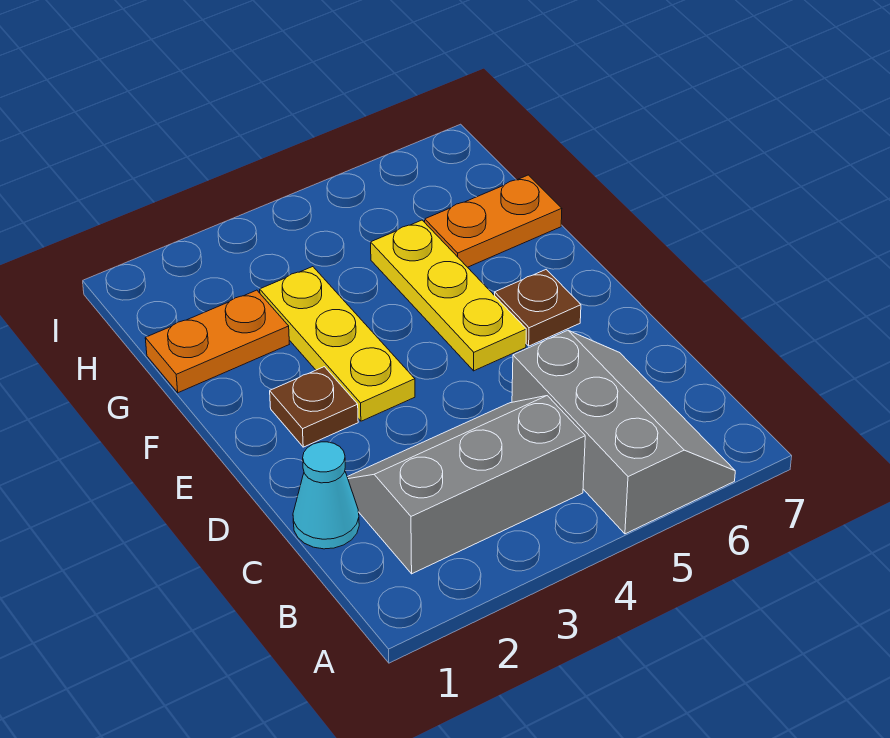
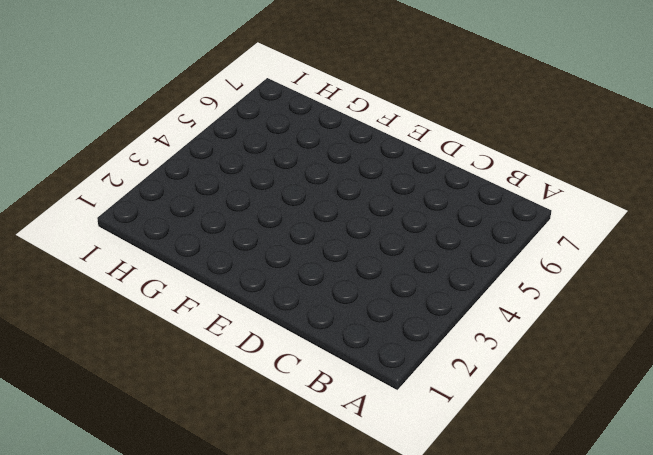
none -> grey slope A5:C6 level 1 top 5
none -> grey slope B2:C4 level 1 top B

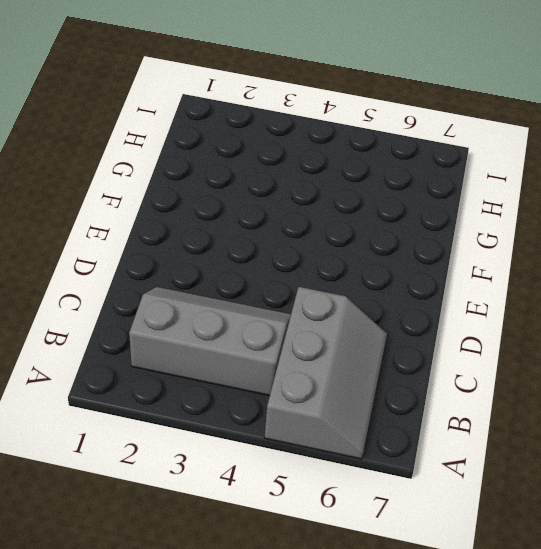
none -> cyan cone C1 level 1
none -> brown plate E2 level 1

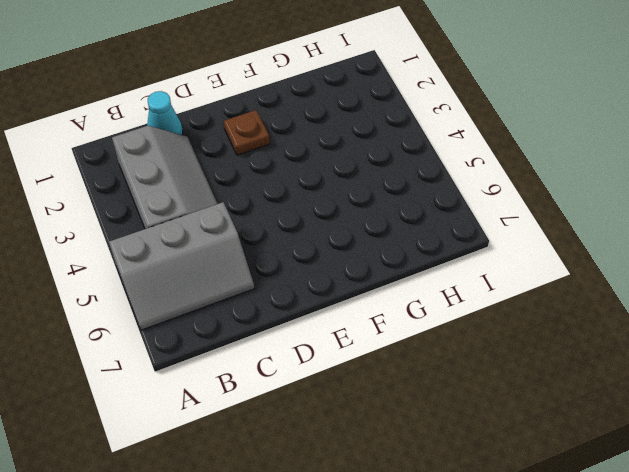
none -> yellow plate E3:G3 level 1
none -> yellow plate E5:G5 level 1

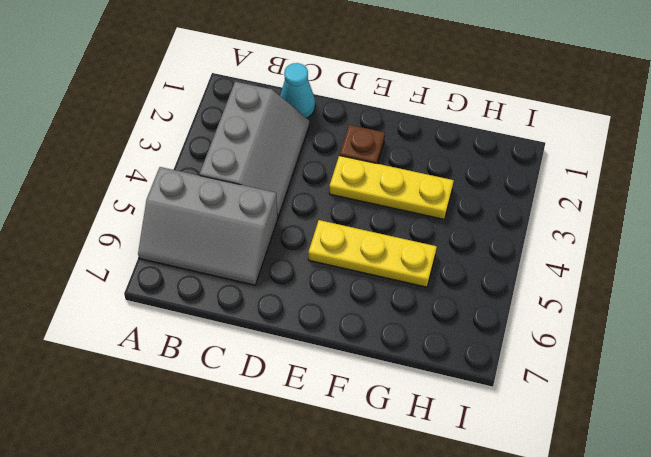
none -> brown plate E6 level 1
none -> orange plate G1:G2 level 1

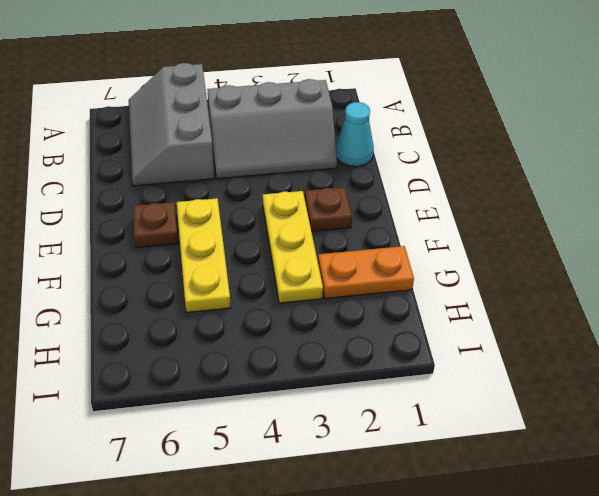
none -> orange plate G6:G7 level 1

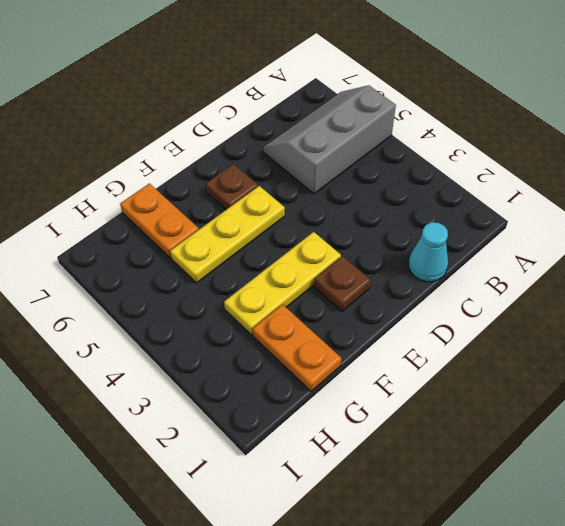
none -> grey slope B2:C4 level 1 top B

